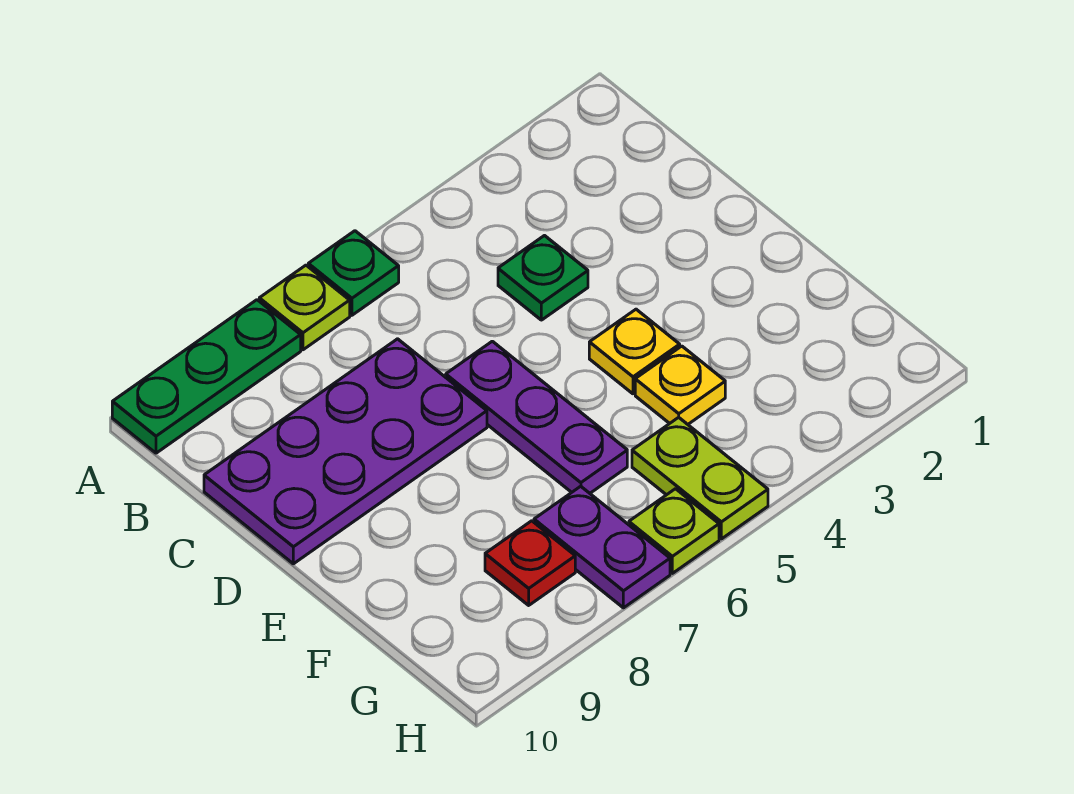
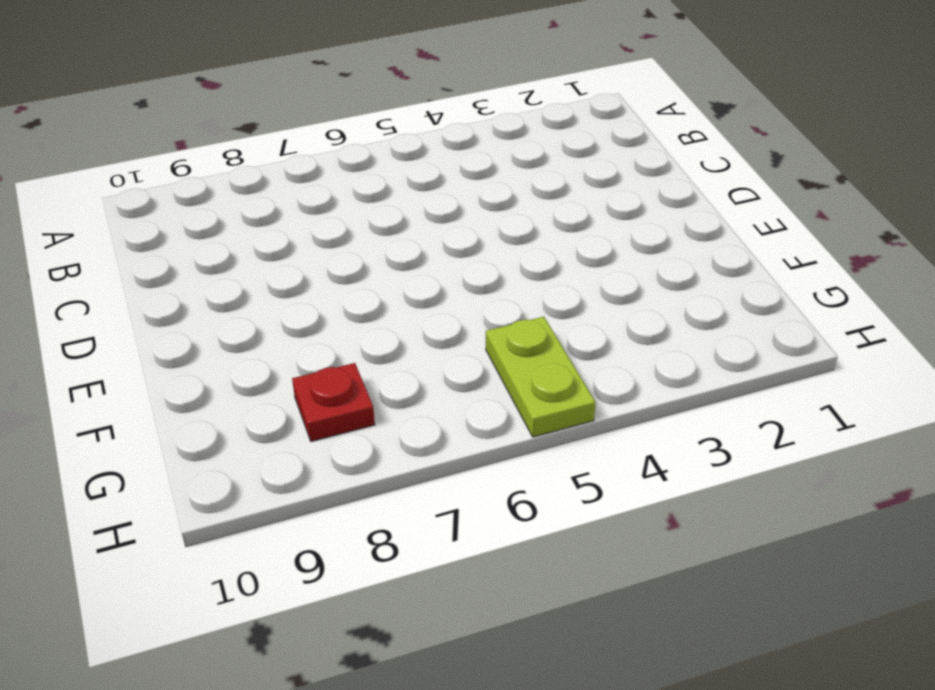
none -> green plate A6 level 1
none -> lime plate A7 level 1
none -> green plate A8:A10 level 1

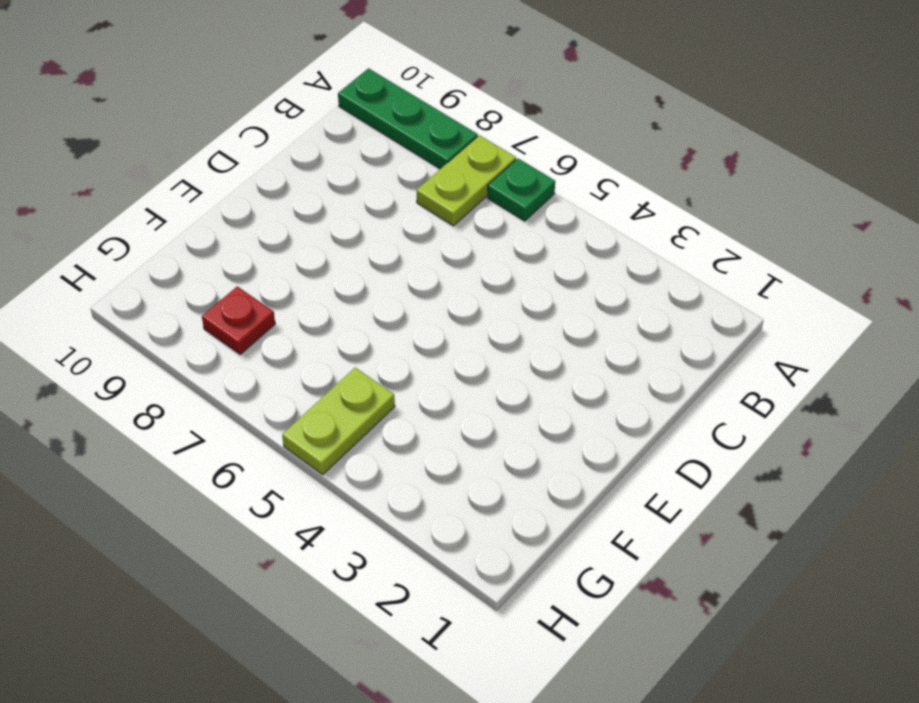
lime plate A7:B7 level 1 -> lime plate A7 level 1
none -> green plate C4 level 1
none -> purple plate C7:D10 level 1
none -> purple plate D6:F6 level 1

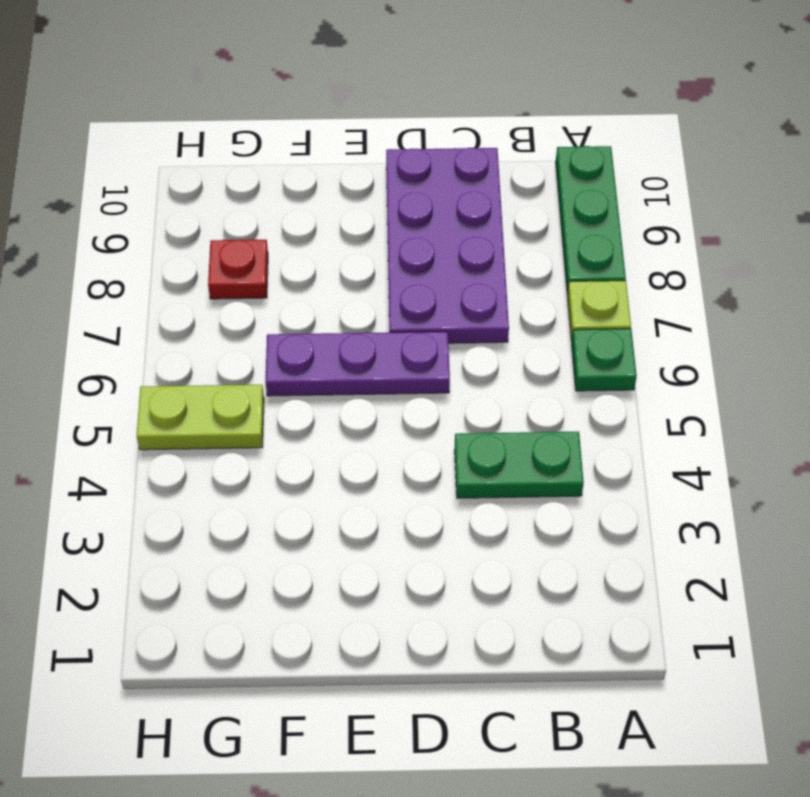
green plate B4:C4 level 1 -> green plate C4 level 1
none -> yellow plate E4 level 1
none -> yellow plate F4 level 1
none -> purple plate G7:H7 level 1

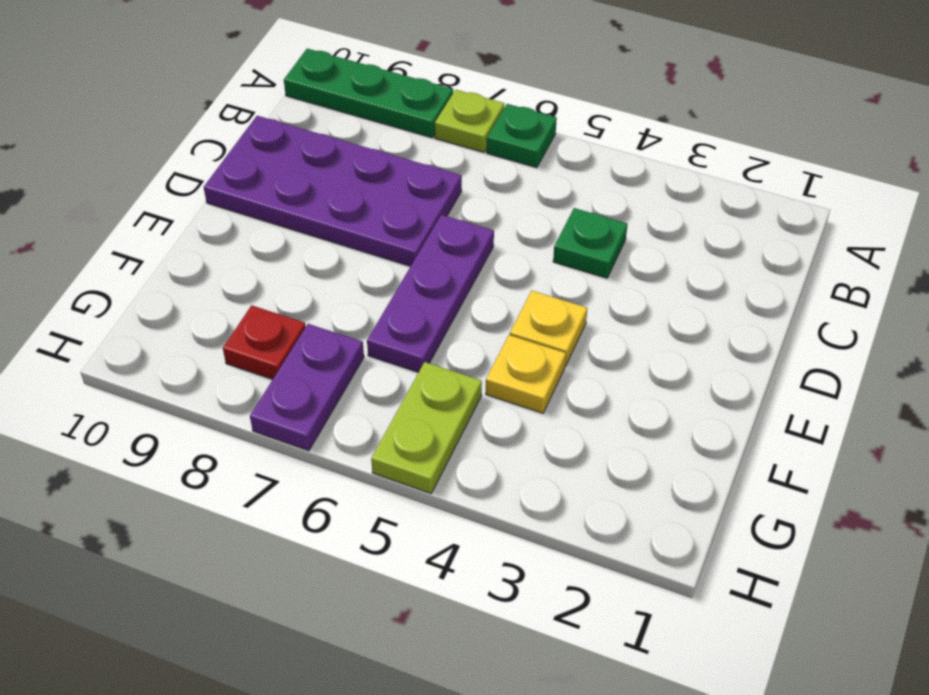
none -> lime plate H6 level 1

